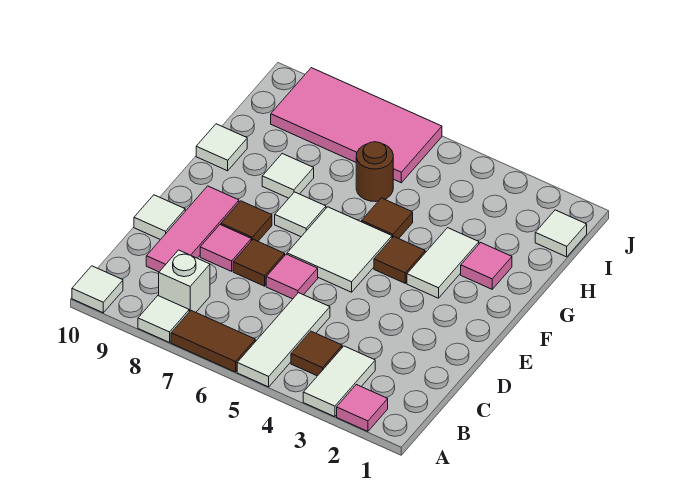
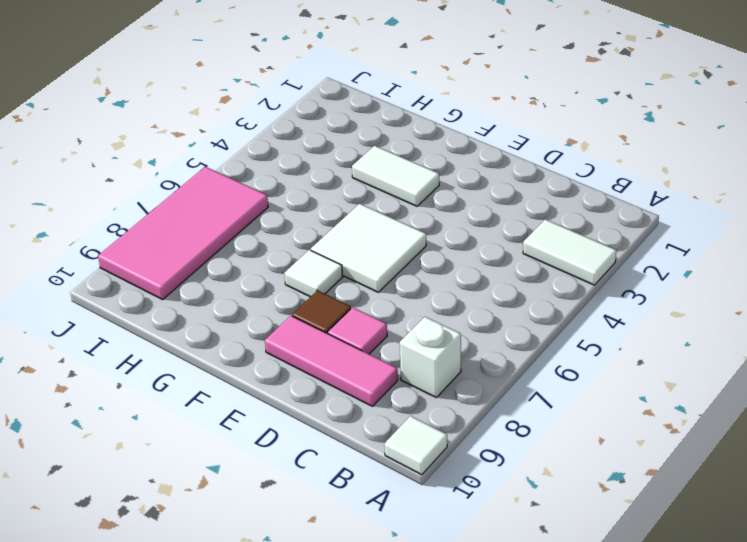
none -> pink tile A2 level 1
none -> white tile A5:C5 level 1
none -> brown tile A6:A7 level 1

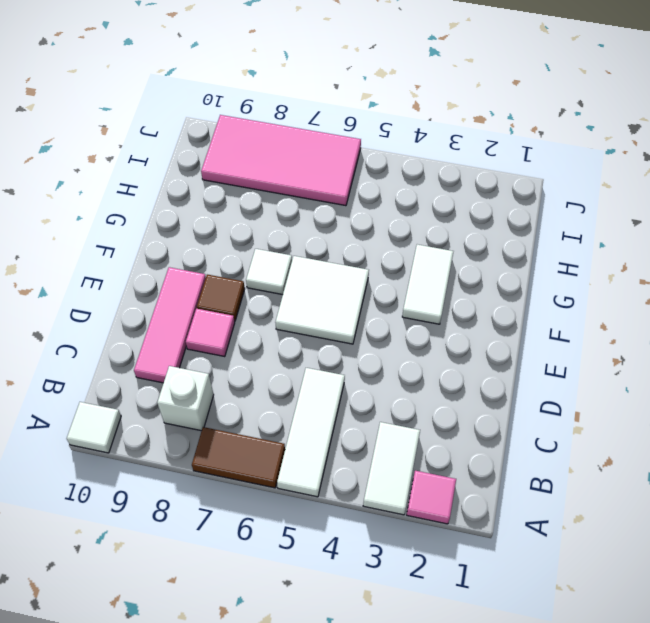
none -> white tile A8 level 1
none -> brown tile B4 level 1
none -> pink tile D6 level 1

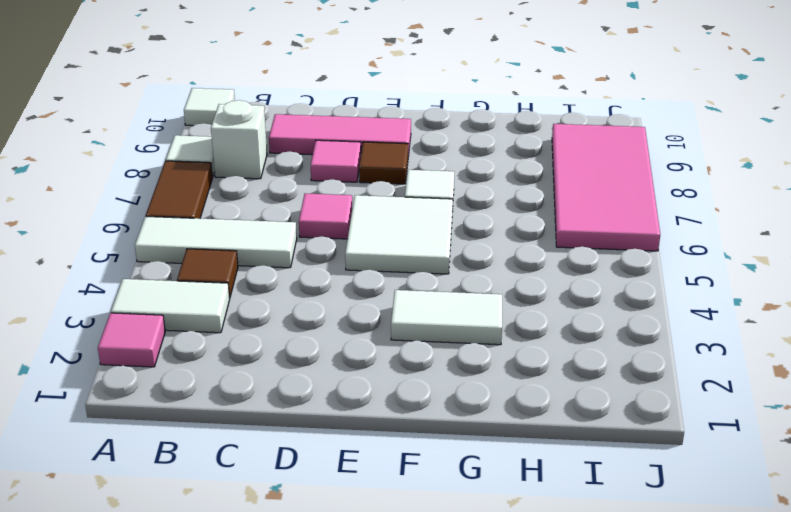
none -> brown tile D7 level 1
none -> white tile D10 level 1
none -> brown tile F4 level 1

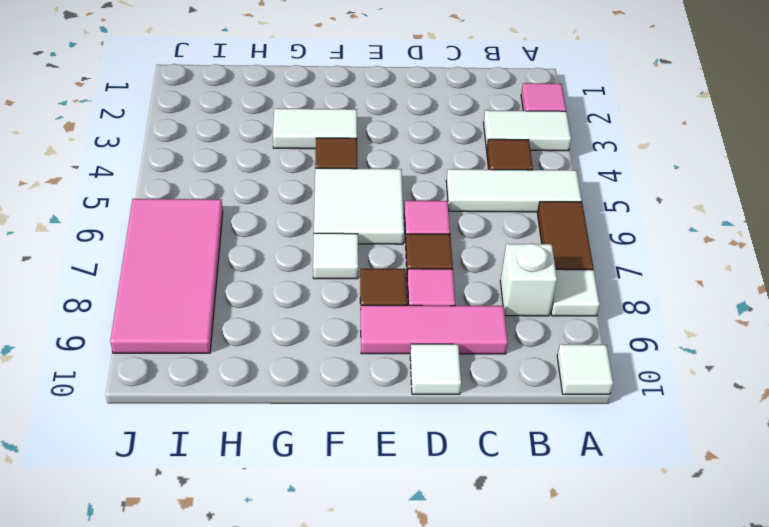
none -> pink tile G2 level 1
none -> brown tile G5 level 1
none -> white tile G8 level 1

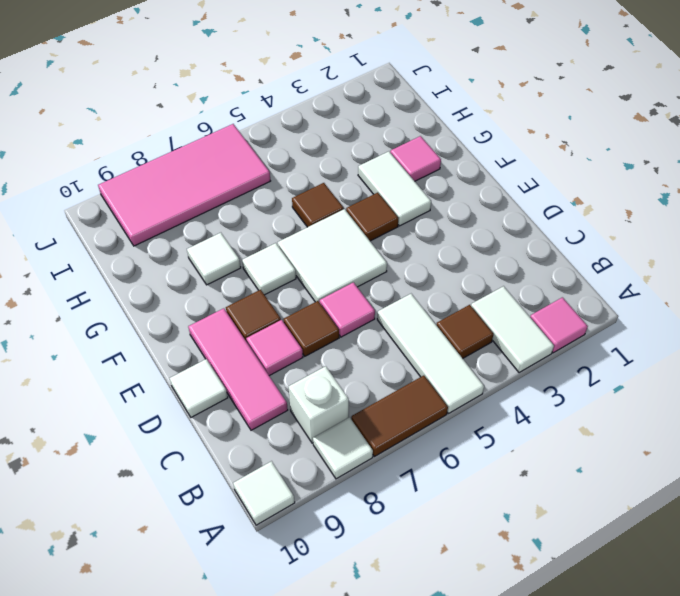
none -> white tile G10 level 1
none -> brown round brick H6 level 1
none -> white tile I1 level 1

